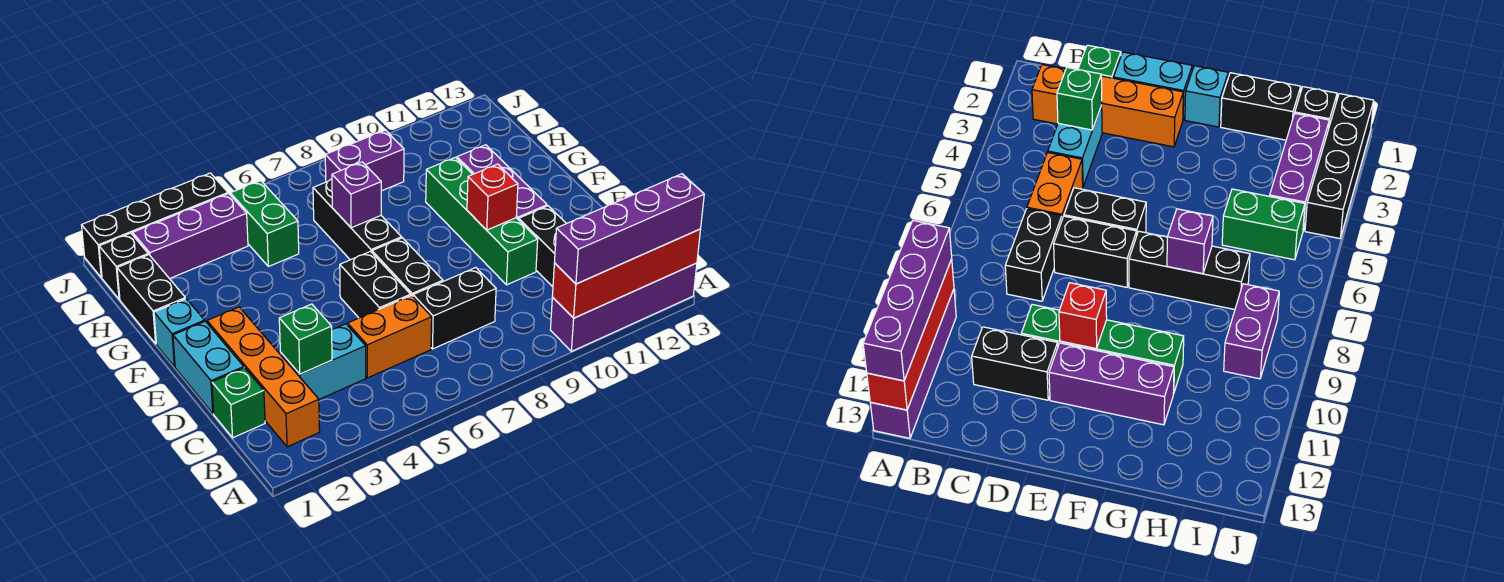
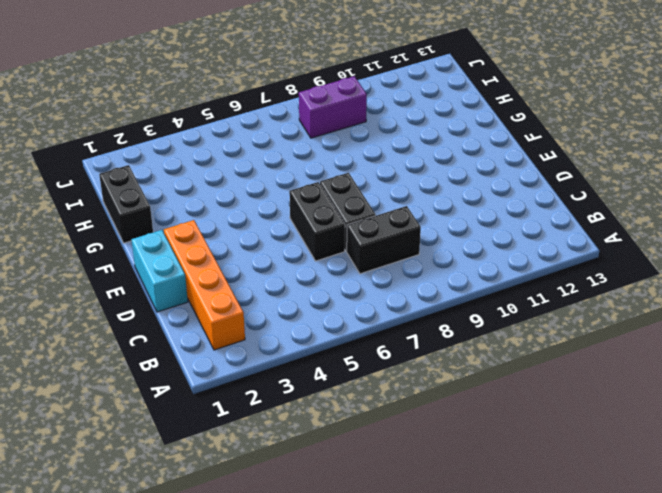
none -> purple brick A10:A13 level 1
none -> green brick C1 level 1
none -> cyan brick C3:C4 level 1

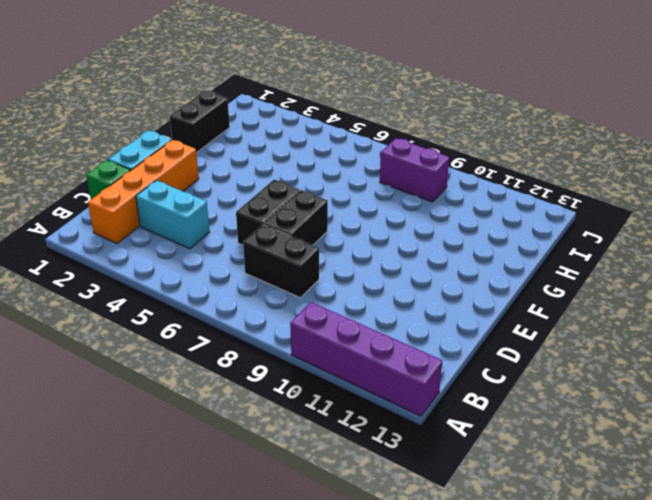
none -> orange brick C5:C6 level 1
none -> black brick C11:D11 level 1
none -> green brick D10:G10 level 1

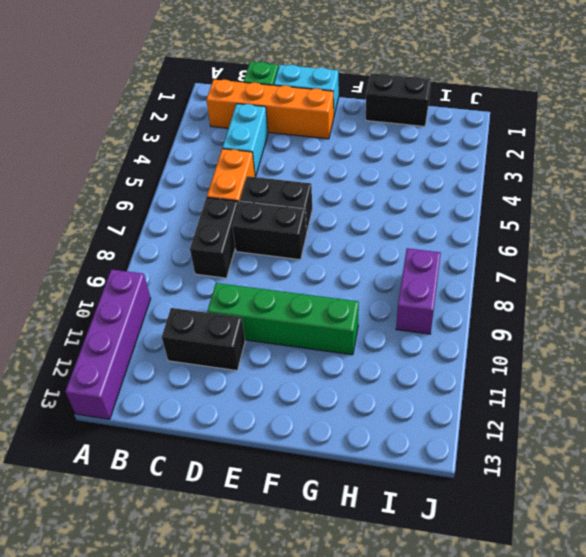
none -> purple brick E11:G11 level 1
none -> cyan brick F1 level 1
none -> black brick F7:H7 level 1

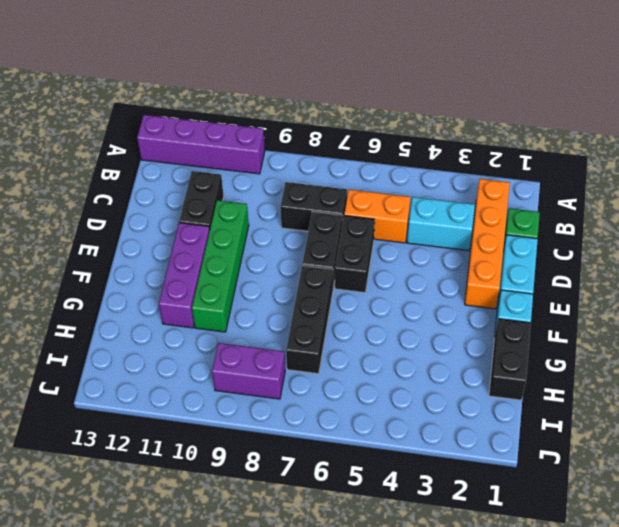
none -> green brick H5:I5 level 1
none -> black brick I1 level 1
none -> purple brick I2:I4 level 1

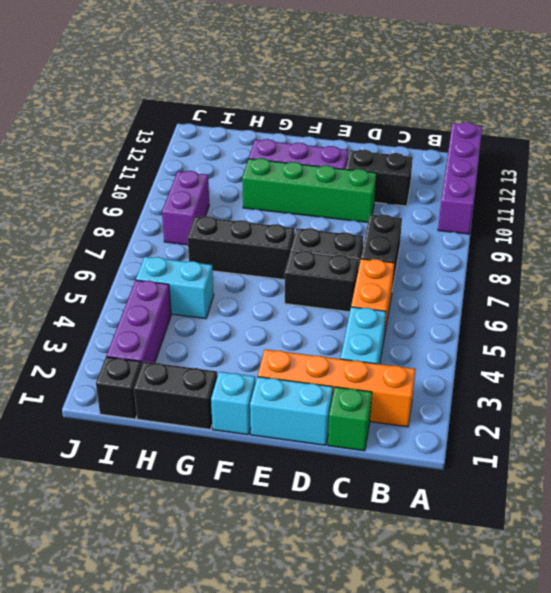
cyan brick H5:I5 level 1 -> green brick H5:I5 level 1
none -> black brick J1:J4 level 1
none -> red brick A10:A13 level 2
none -> green brick C3 level 2

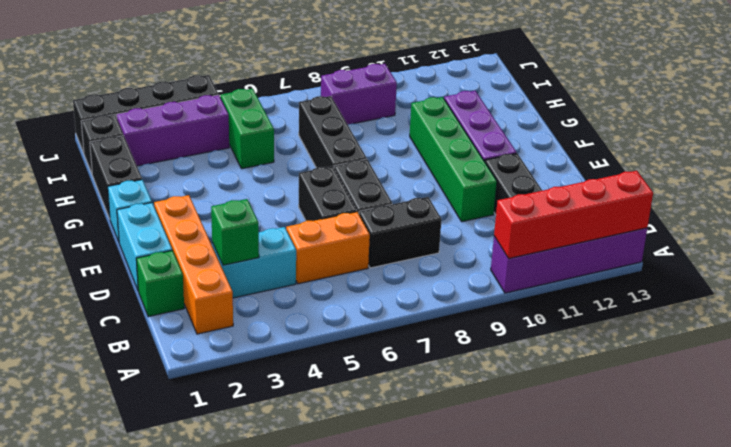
none -> red brick E10 level 2
none -> purple brick G7 level 2
none -> purple brick A10:A13 level 3

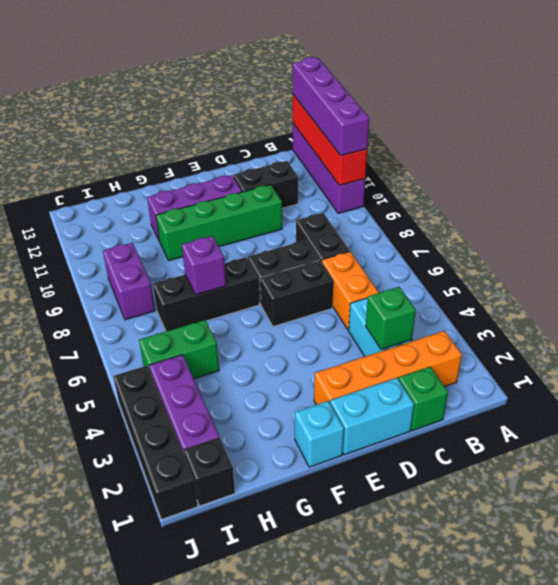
none -> black brick G1:H1 level 1
none -> red brick E10 level 2

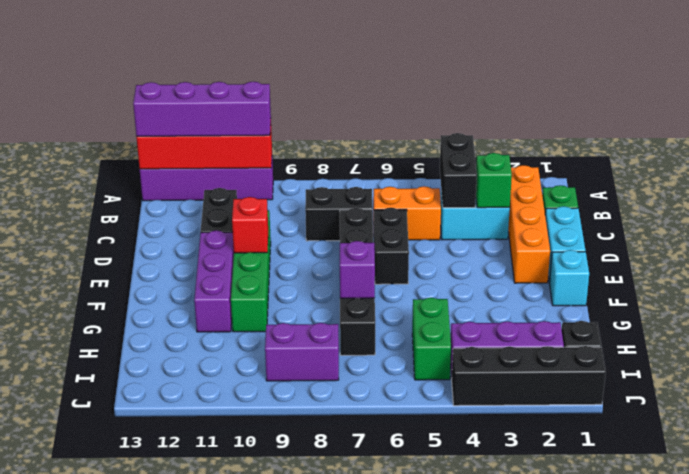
black brick B4:C4 level 2 -> black brick G1:H1 level 1

